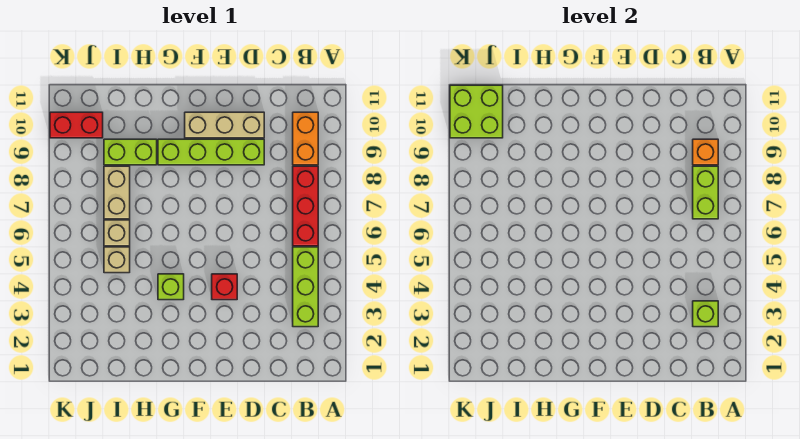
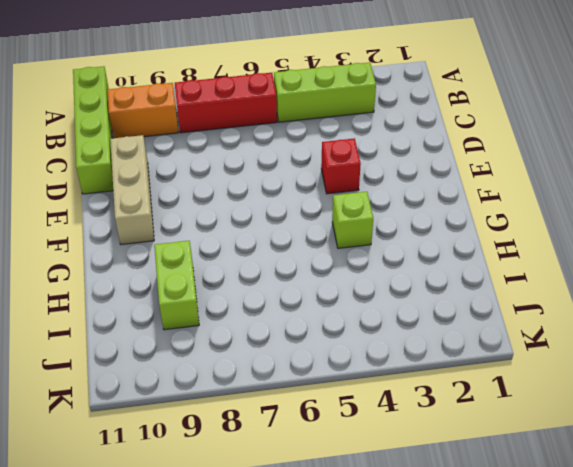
lime brick A11:D11 level 1 -> lime brick D9:G9 level 1
none -> tan brick I5 level 1
none -> tan brick I6 level 1
none -> tan brick I7:I8 level 1

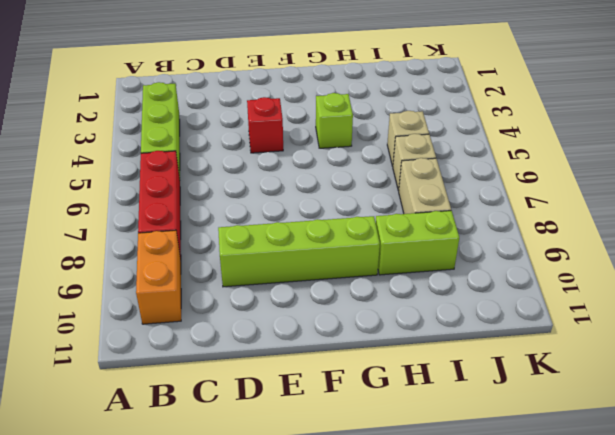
none -> tan brick D10:F10 level 1
none -> red brick J10:K10 level 1
none -> lime brick B3 level 2

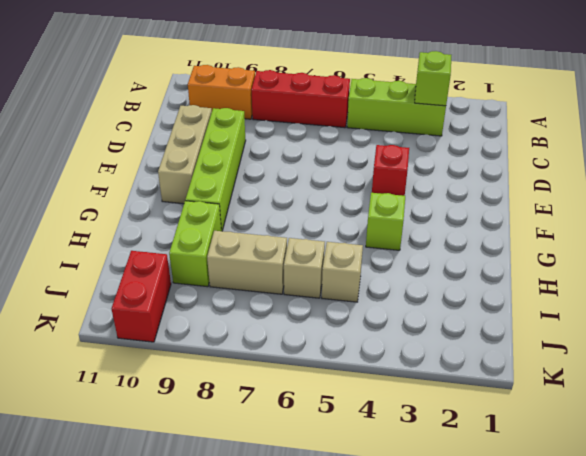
none -> lime brick B7:B8 level 2
none -> orange brick B9 level 2
none -> lime brick J10:K11 level 2

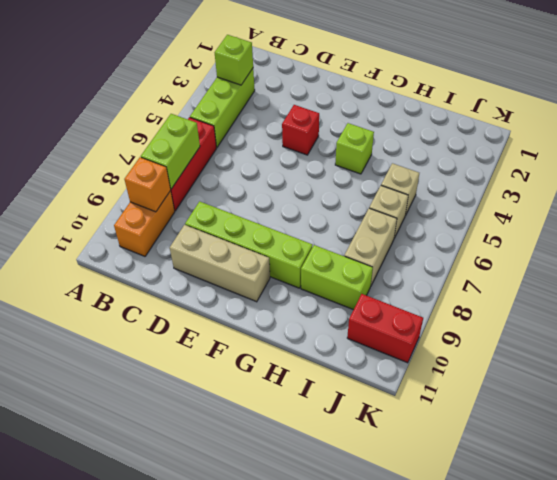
none -> lime brick J10:K11 level 2

